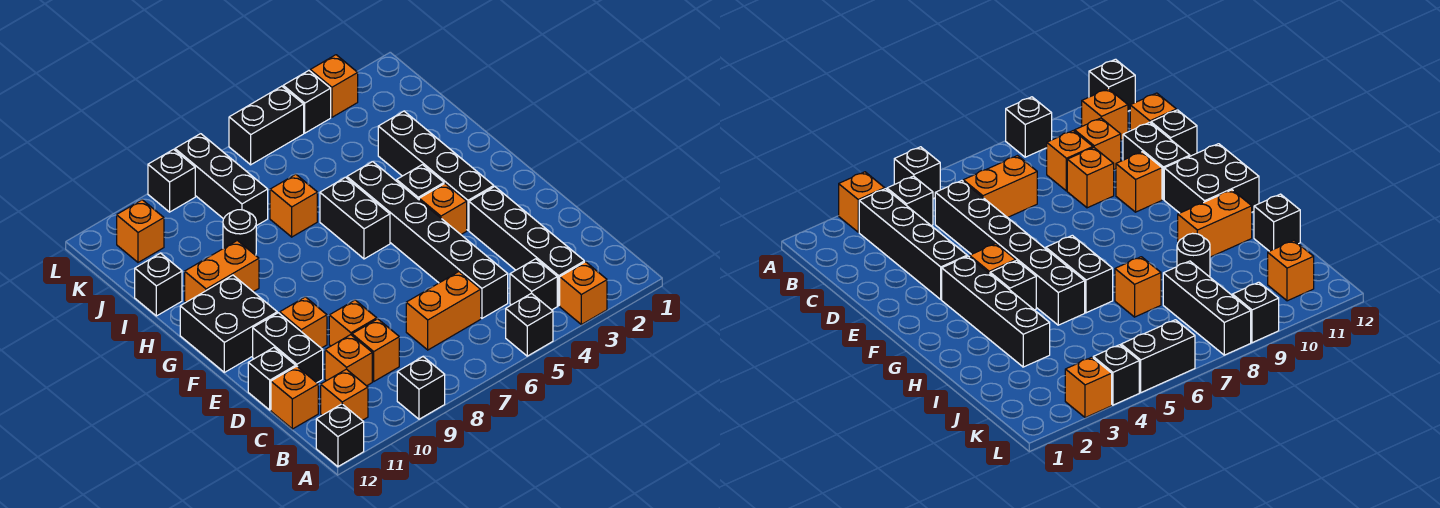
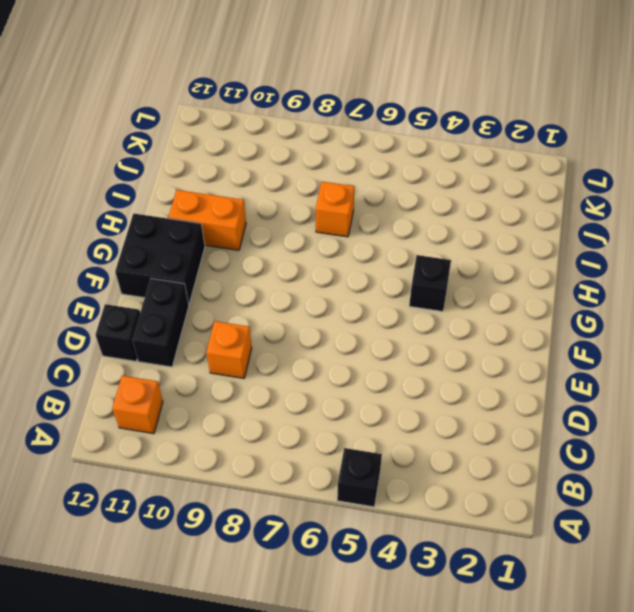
none -> orange brick A3 level 1
none -> black brick A9 level 1
none -> black brick A12 level 1
none -> black brick B3:E3 level 1

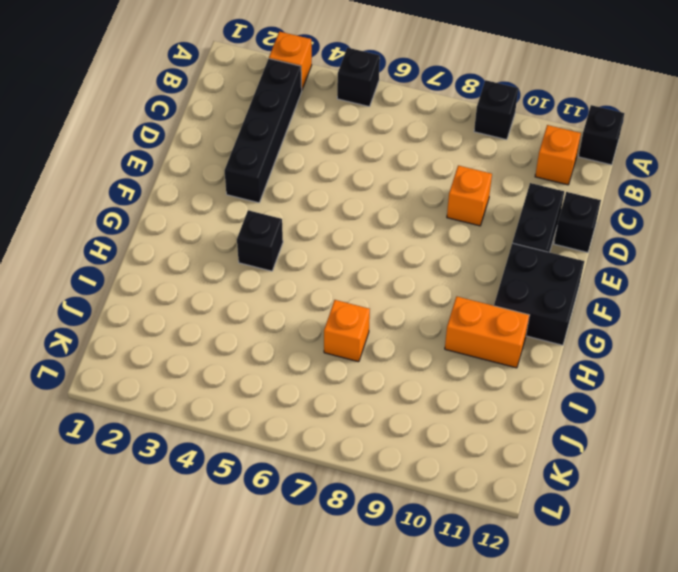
none -> black brick B4 level 1
none -> black brick C5:H5 level 1
none -> orange brick C6:C7 level 1
none -> orange brick C9 level 1

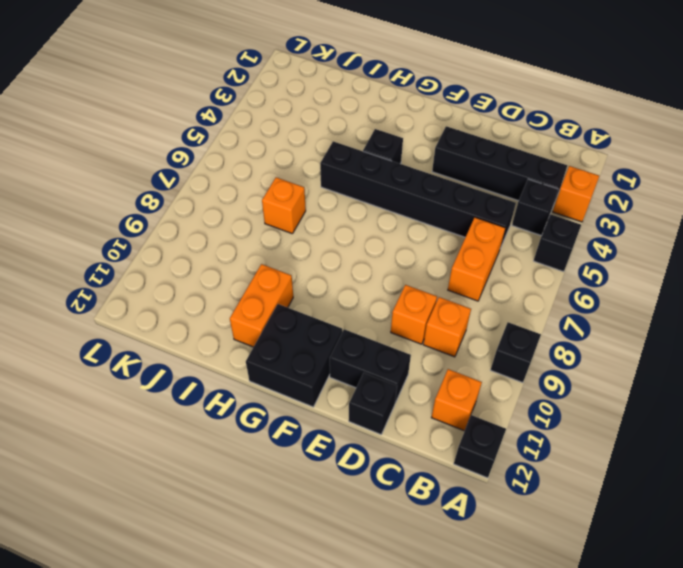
none -> orange brick C10 level 1
none -> orange brick C12 level 1
none -> orange brick E10 level 1
none -> black brick F3:I3 level 1

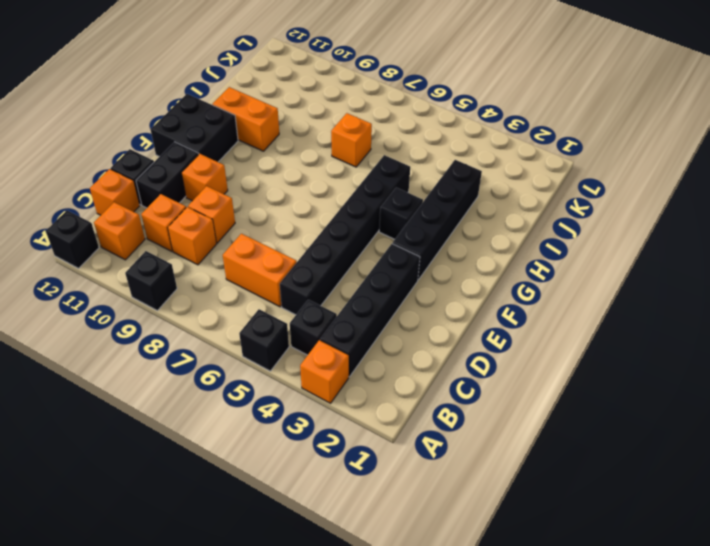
none -> orange brick F4 level 1
none -> black brick G6:H6 level 1
none -> black round brick I9 level 1
none -> black brick I12 level 1

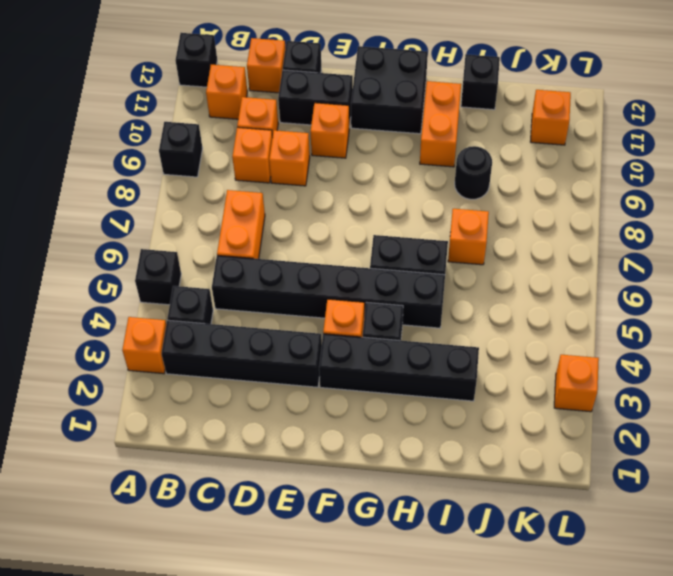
none -> black brick J8:L8 level 1
none -> black brick L4 level 1
none -> black brick L5:L6 level 1
none -> black brick L9 level 1

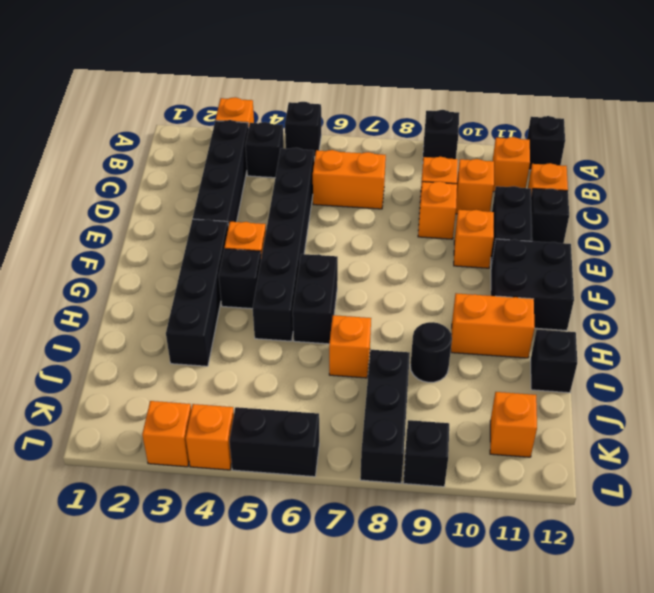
orange brick L4 level 1 -> black brick L4 level 1

